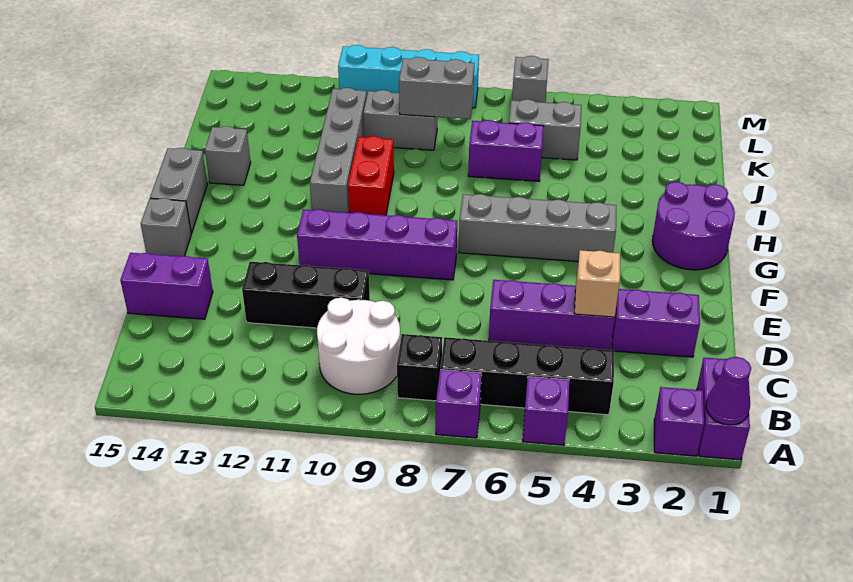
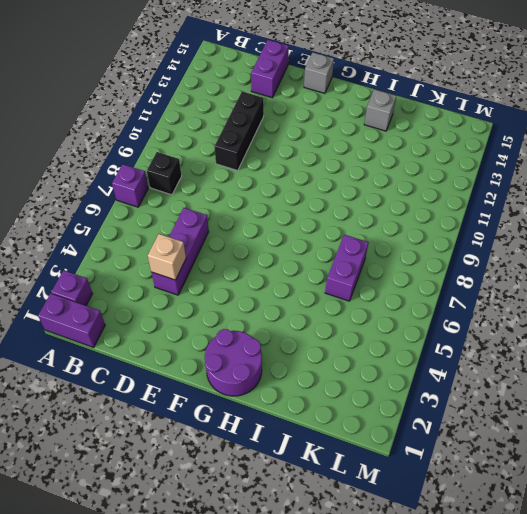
none -> purple brick A5 level 1
none -> black brick B4:B7 level 1
none -> white round brick B9:C10 level 1

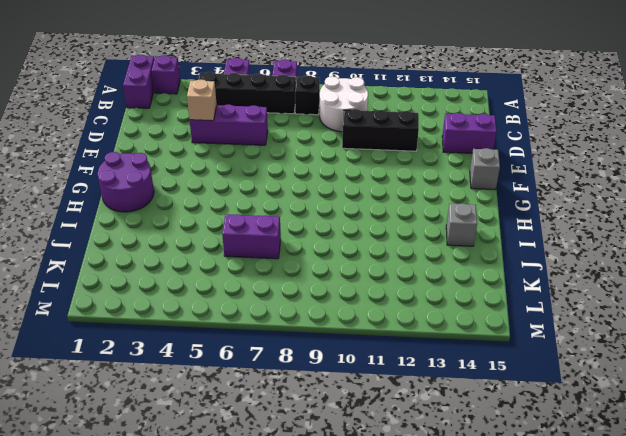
none -> purple brick D2:D3 level 1
none -> purple brick F8:F11 level 1
none -> grey brick G4:G7 level 1

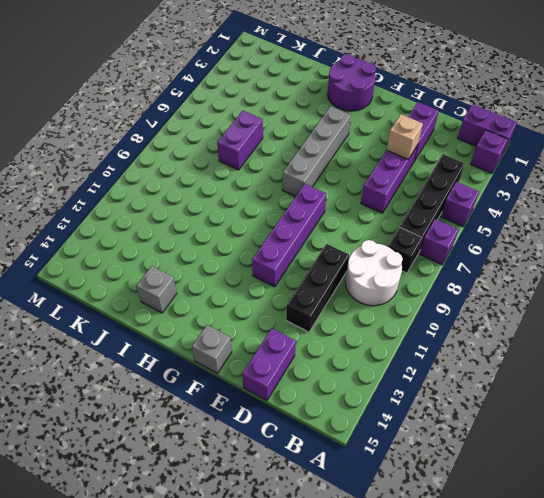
none -> grey brick G15:H15 level 1
none -> red brick H10:I10 level 1
none -> grey brick H11:K11 level 1

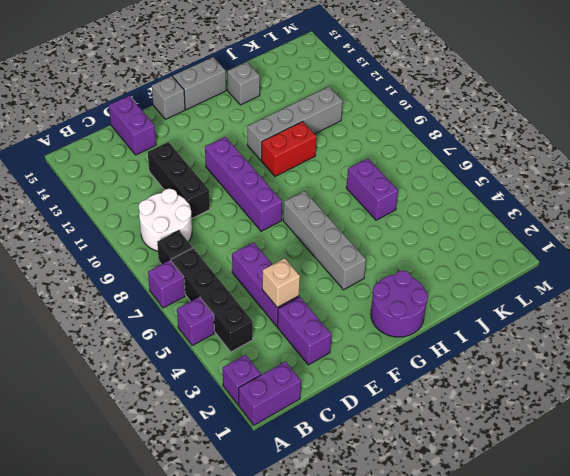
none -> grey brick K5:K6 level 1
none -> grey brick K9:K10 level 1
none -> grey brick M6 level 1

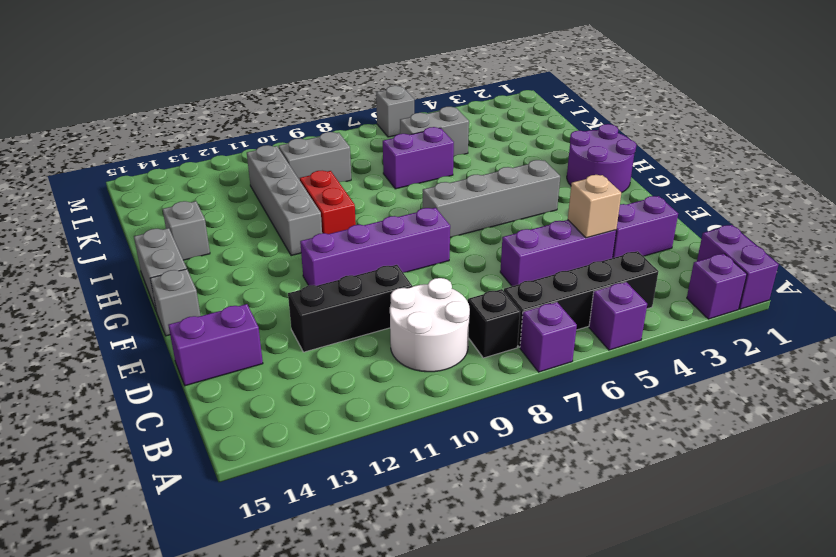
none -> cyan brick M8:M11 level 1
none -> purple cone A1 level 2
none -> grey brick K8:K9 level 2

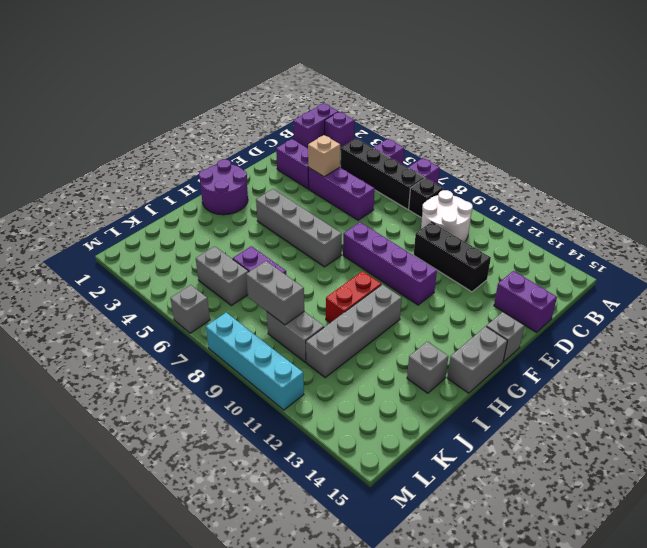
none -> purple cone A1 level 2

